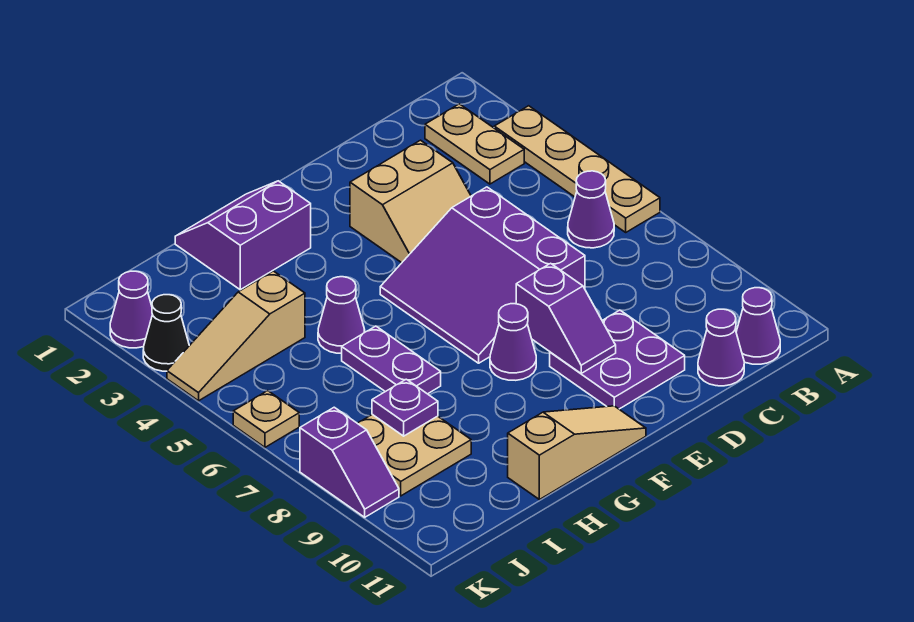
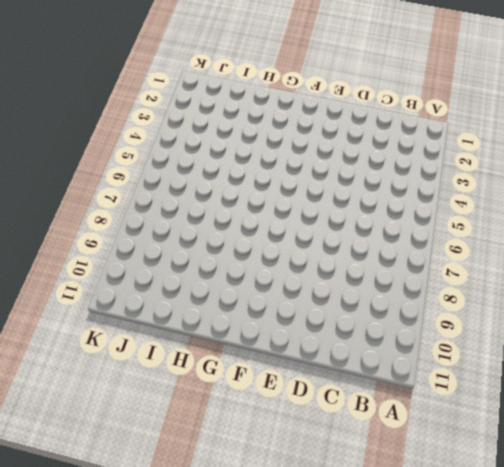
none -> tan plate A3:A6 level 1
none -> tan plate B2:B3 level 1
none -> purple cone B6 level 1

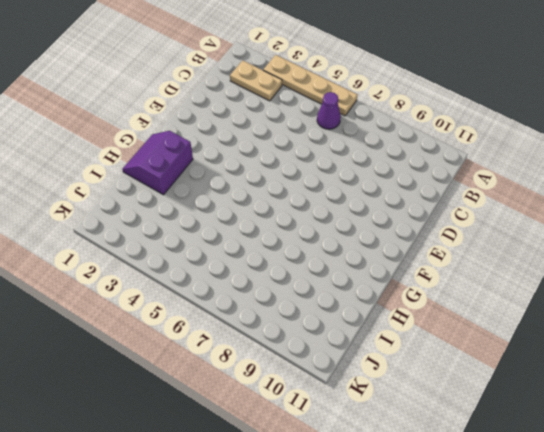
none -> purple cone B11 level 1
none -> purple cone C11 level 1
none -> tan slope D3:E4 level 1 top 3

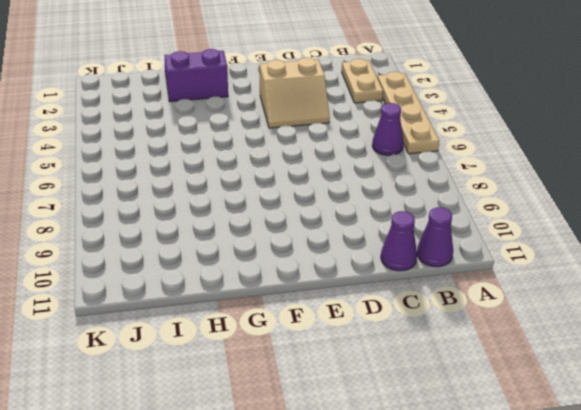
none -> purple slope D5:F7 level 1 top D
none -> purple plate D9:E10 level 1
none -> purple cone F8 level 1

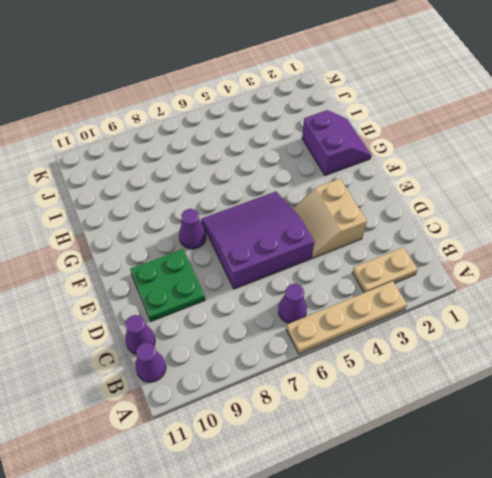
green plate D9:E10 level 1 -> purple plate D9:E10 level 1
none -> tan slope F11:H11 level 1 top H
none -> purple cone H5 level 1
none -> purple plate H6:H7 level 1

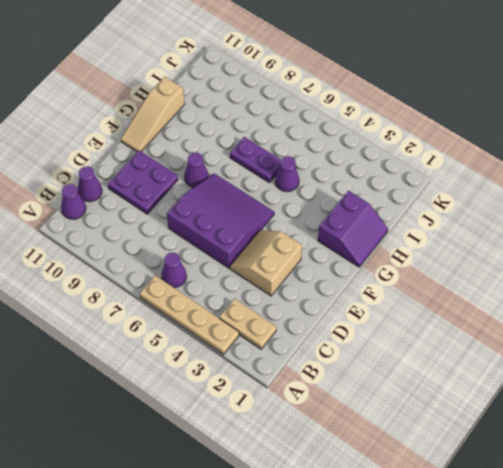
none -> tan slope I4:K4 level 1 top I
none -> tan plate I8:J9 level 1
none -> purple cone K2 level 1

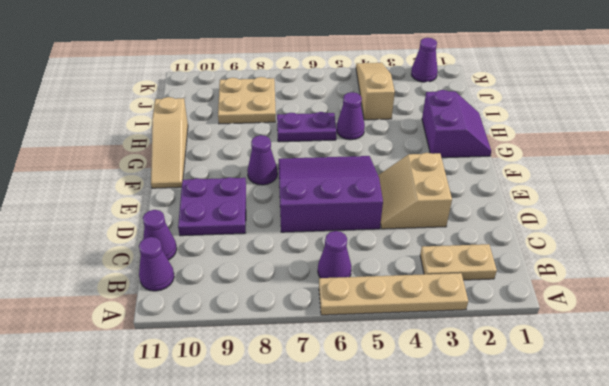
none -> black cone K3 level 1
none -> tan plate K6 level 1
none -> purple slope K8:K9 level 1 top 8

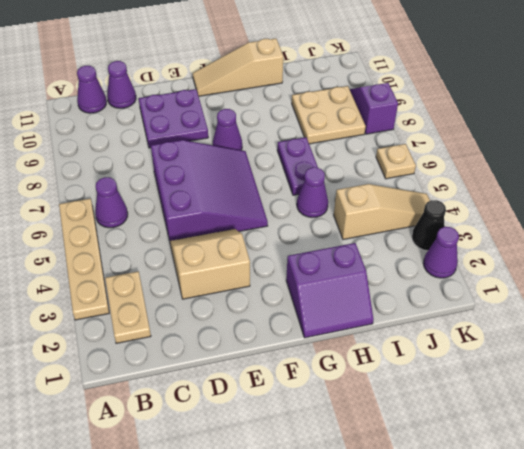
none -> purple slope E8:E9 level 2 top 8
none -> purple plate I8 level 2

